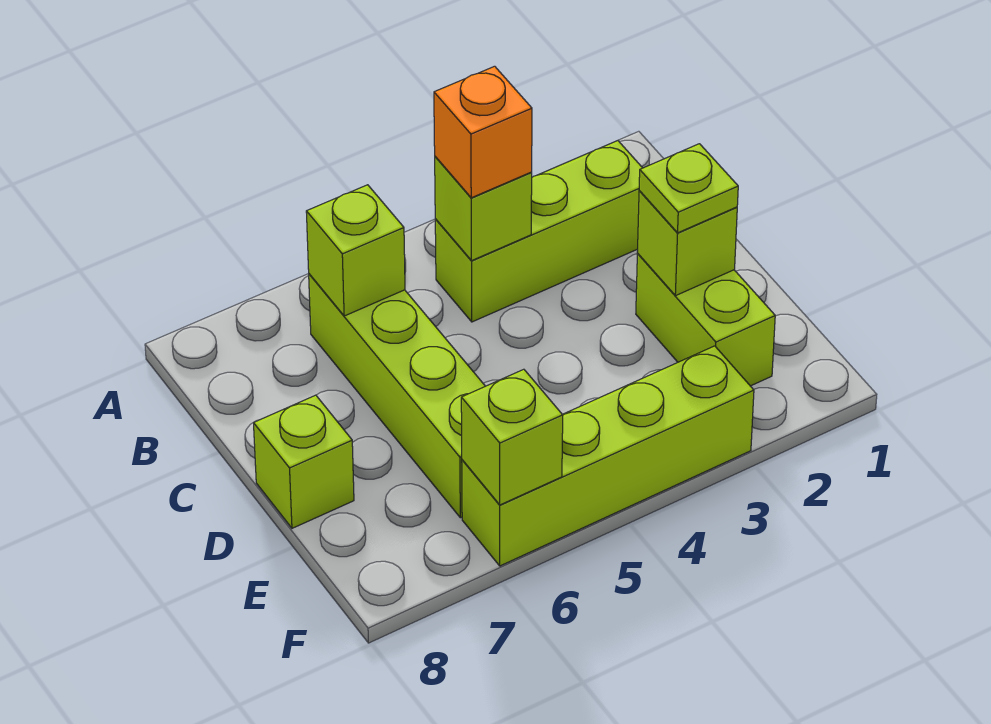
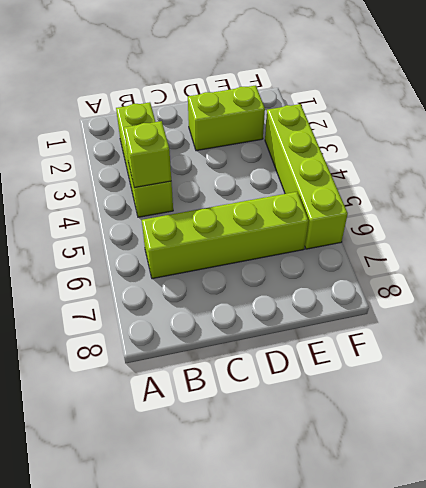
none -> lime brick D8 level 1
none -> lime brick B6 level 2

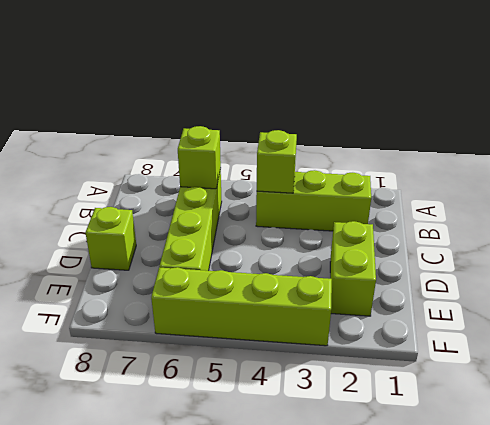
none -> lime brick D2 level 2
none -> lime brick F6 level 2

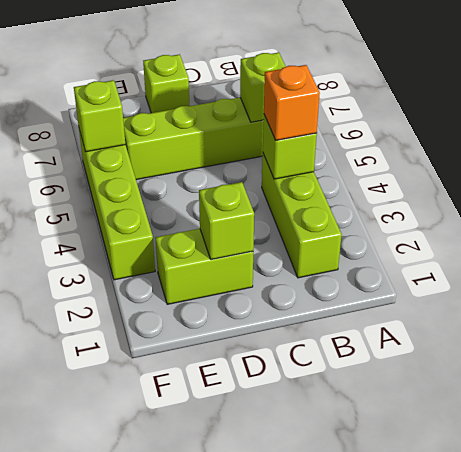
none -> lime plate D2 level 3

